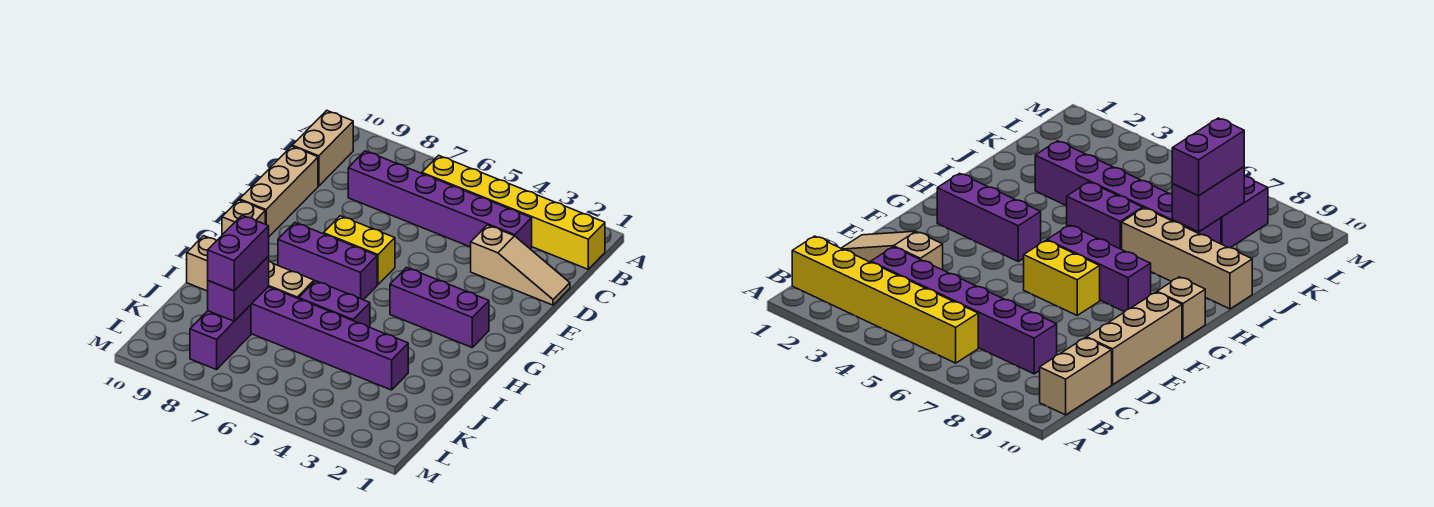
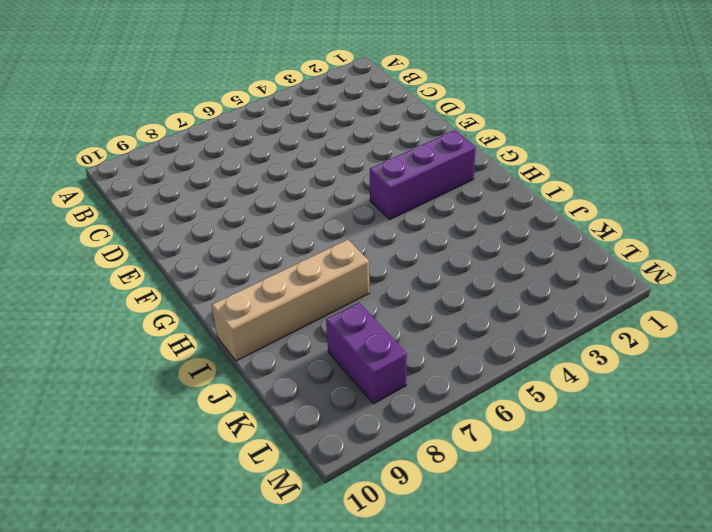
none -> yellow brick B1:B6 level 1
none -> tan brick B10:C10 level 1
none -> purple brick C3:C8 level 1

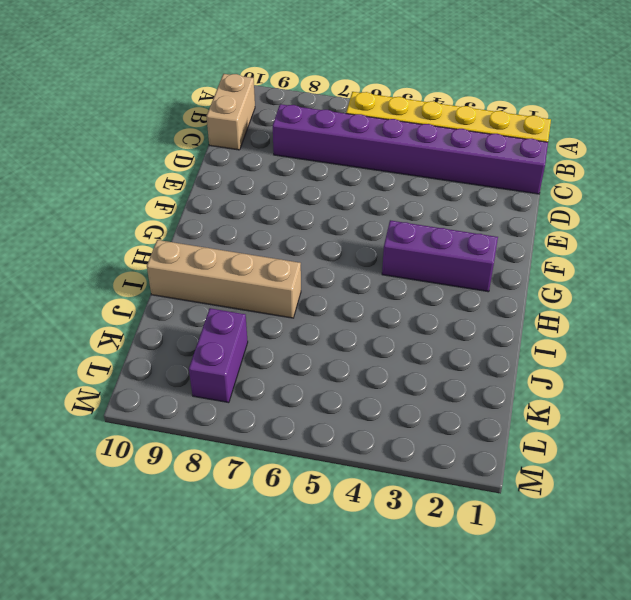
purple brick C1:C8 level 1 -> purple brick C3:C8 level 1
none -> tan slope D1:D3 level 1 top 3
none -> tan brick D10:F10 level 1
none -> yellow brick F6:F7 level 1

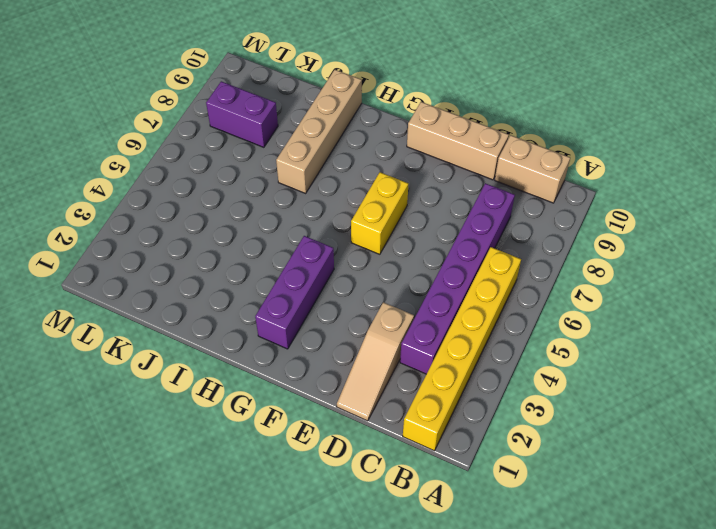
none -> purple brick G6:G8 level 1
none -> tan brick G10 level 1
none -> purple brick I5:I6 level 1

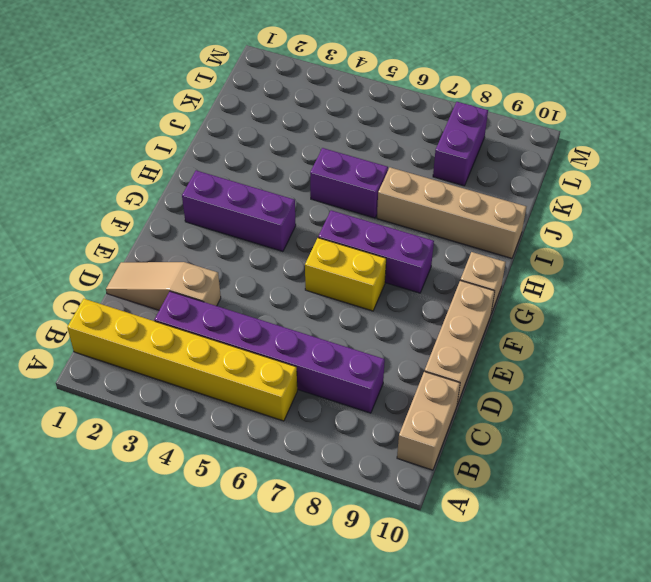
none -> purple brick J3:J8 level 1
none -> purple brick J8:K8 level 2
none -> purple brick J8:K8 level 3

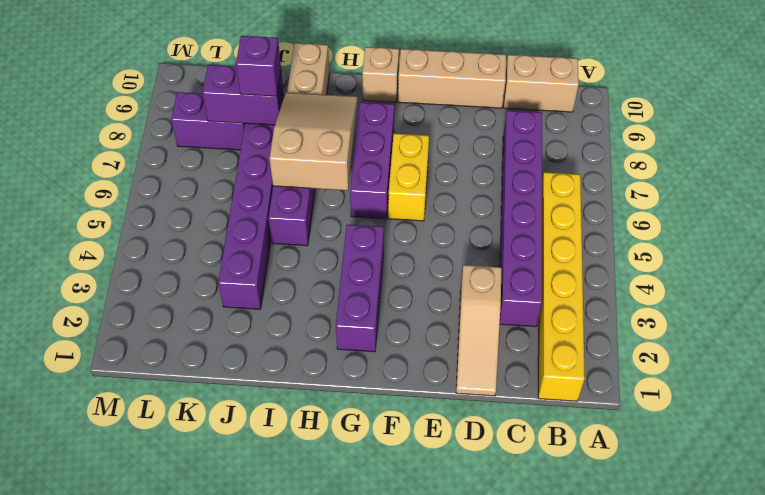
tan slope H6:I8 level 2 top 6 -> none
purple brick J8 level 3 -> purple brick J8:K8 level 3

